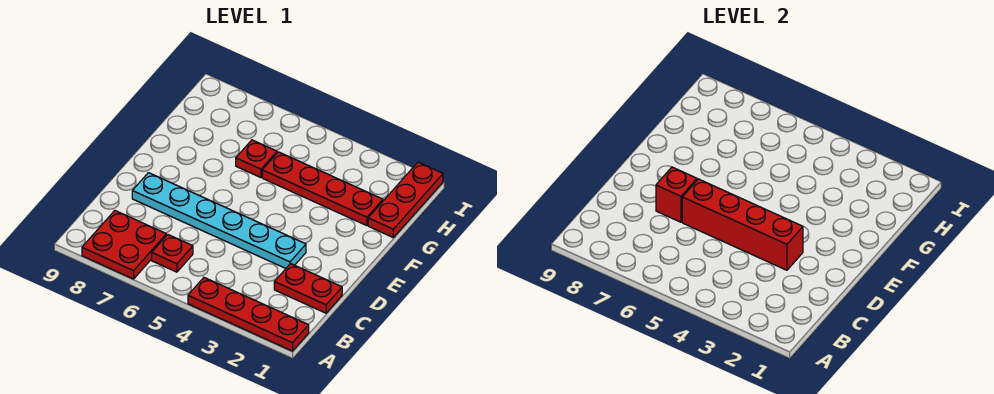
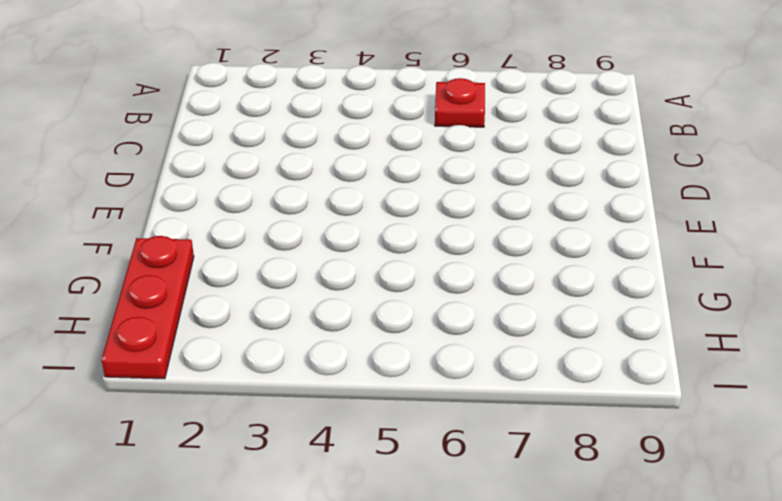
none -> red plate A1:A4 level 1
none -> red plate A7:B8 level 1

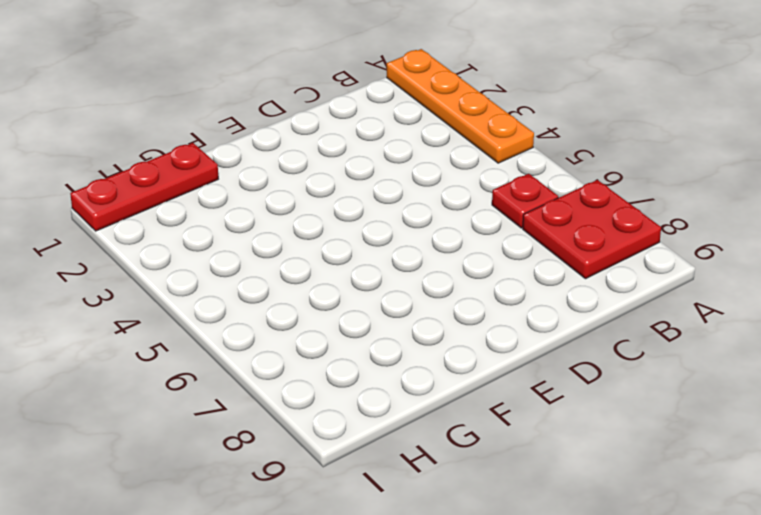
orange plate A1:A4 level 1 -> red plate A1:A4 level 1
none -> red plate C1:C2 level 1
none -> cyan plate D3:D8 level 1

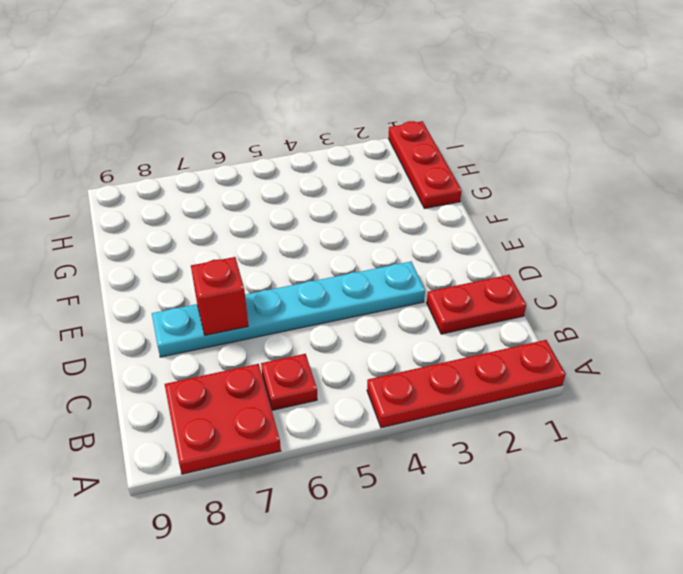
none -> red plate G2:G5 level 1
none -> red plate G6 level 1

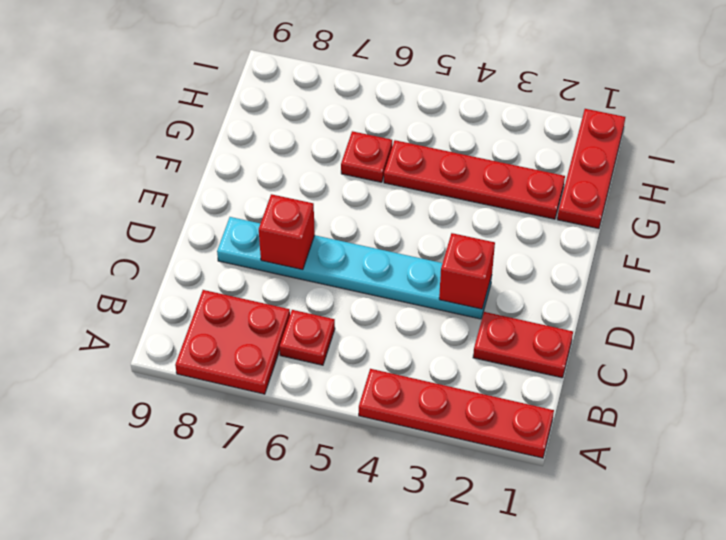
red brick D3 level 2 -> red brick D3:D6 level 2

